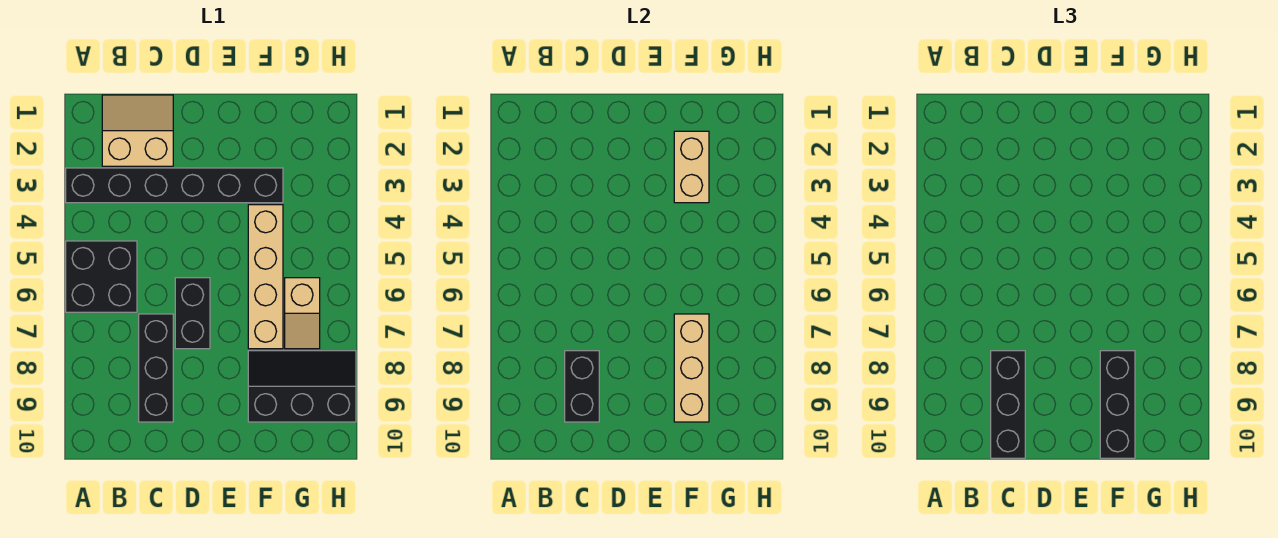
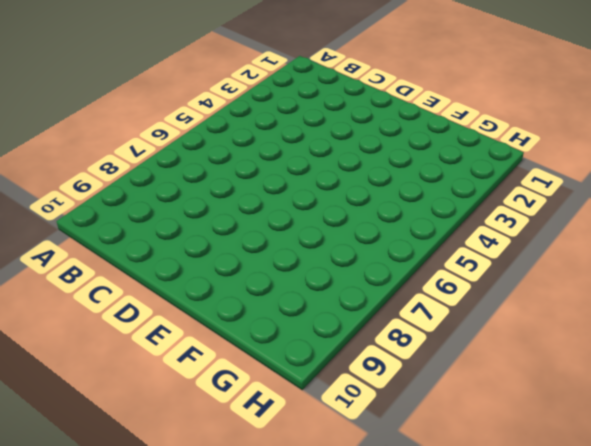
none -> black brick A3:F3 level 1
none -> black brick A5:B6 level 1
none -> tan slope B1:C2 level 1 top 2

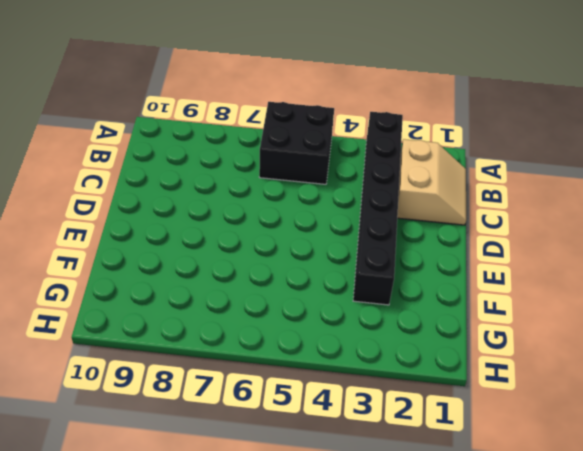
none -> black brick C7:C9 level 1
none -> black brick D6:D7 level 1
none -> tan brick F4:F7 level 1

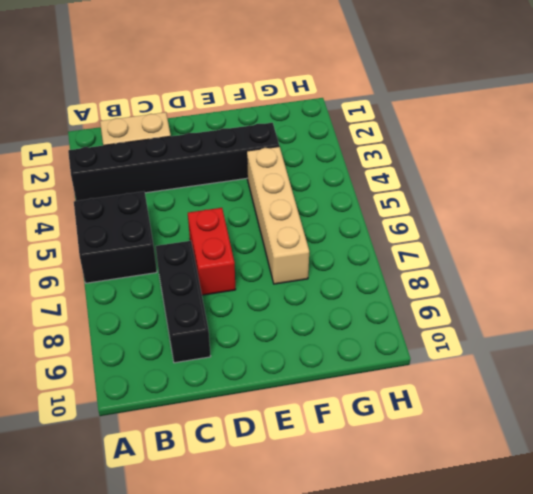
red brick D6:D7 level 1 -> black brick D6:D7 level 1
none -> black slope F8:H9 level 1 top 9
none -> tan slope G6:G7 level 1 top 6
none -> black brick C8:C9 level 2

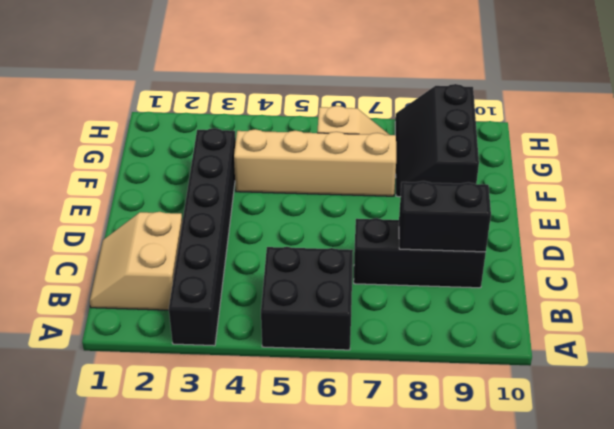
none -> black brick D6:D7 level 1
none -> tan brick F2:F3 level 2
none -> tan brick F7:F9 level 2

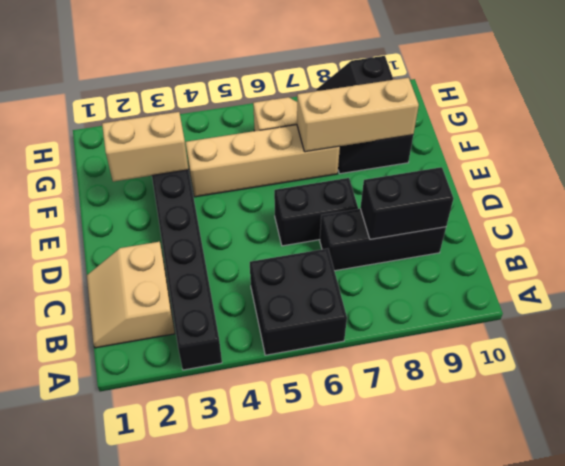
none -> black brick C8:C10 level 3
none -> black brick F8:F10 level 3

